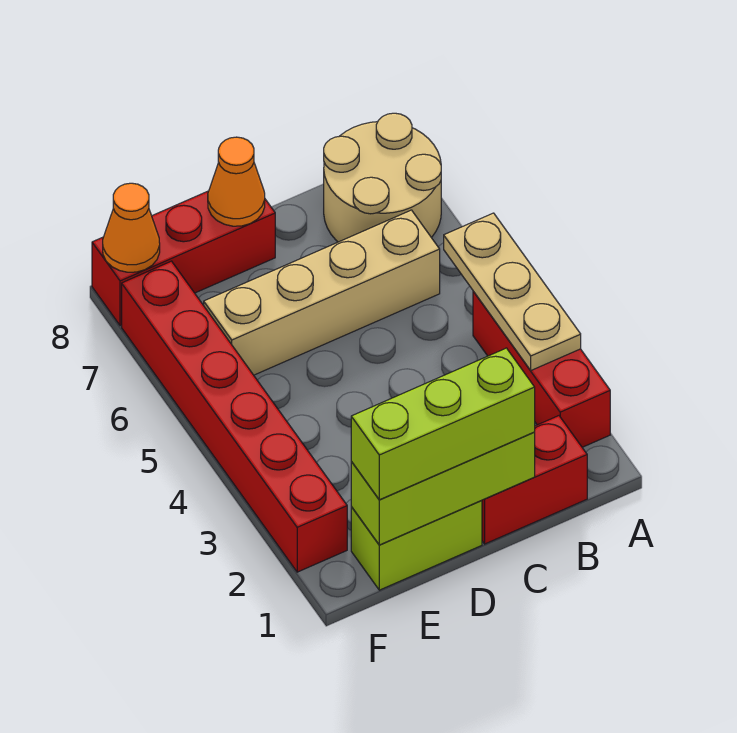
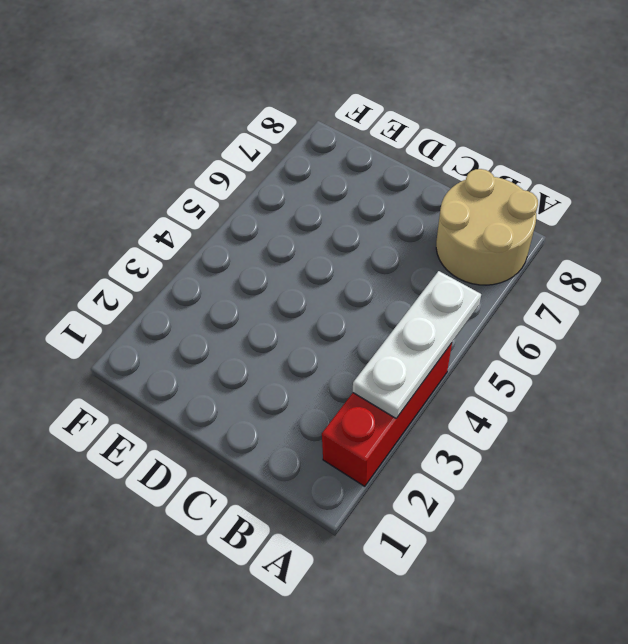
white plate A3:A5 level 2 -> tan plate A3:A5 level 2
none -> red brick B1:C1 level 1
none -> tan brick B6:E6 level 1
none -> lime brick D1:E1 level 1

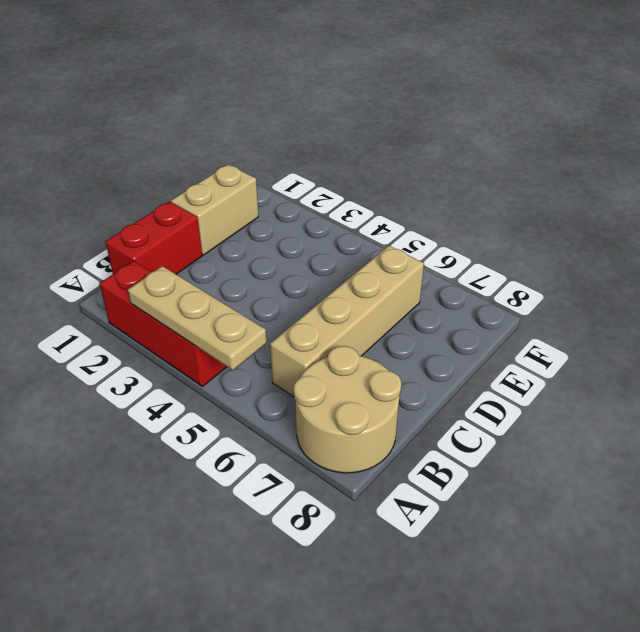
tan brick D1:E1 level 1 -> lime brick D1:E1 level 1
none -> red brick D8:F8 level 1
none -> red brick F2:F7 level 1
none -> lime brick C1:E1 level 2

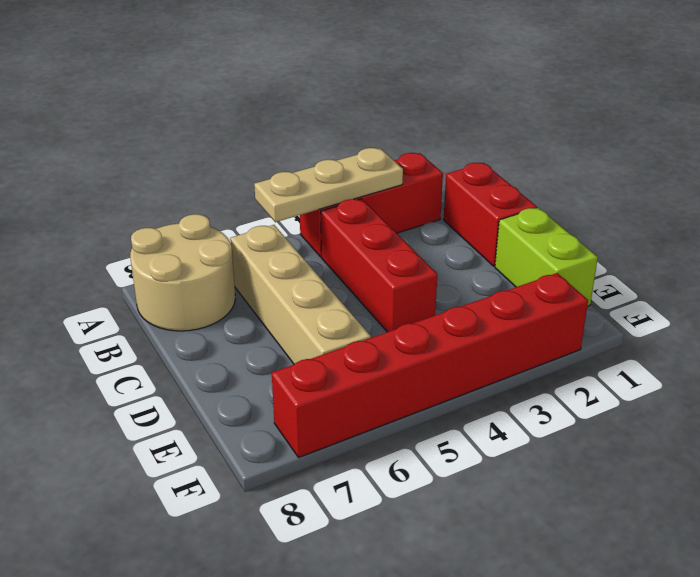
red brick B4:D4 level 1 -> red brick D8:F8 level 1
none -> lime brick C1:E1 level 2
none -> orange cone D8 level 2
none -> orange cone F8 level 2

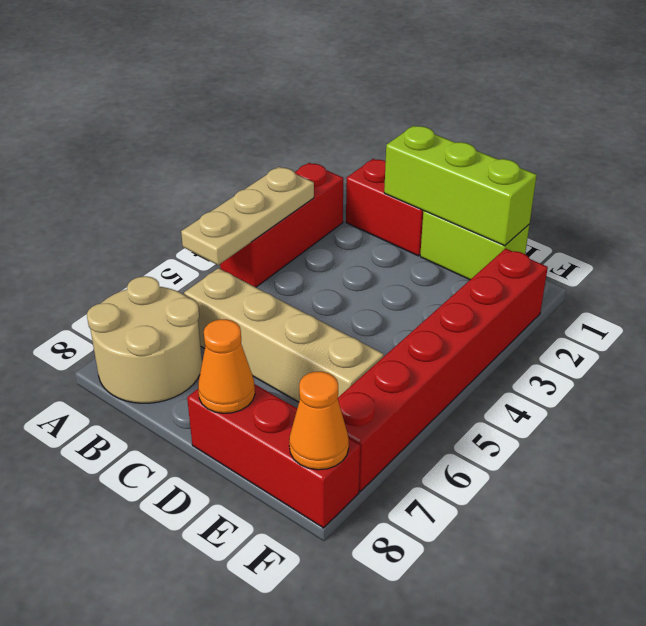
none -> lime brick C1:E1 level 3

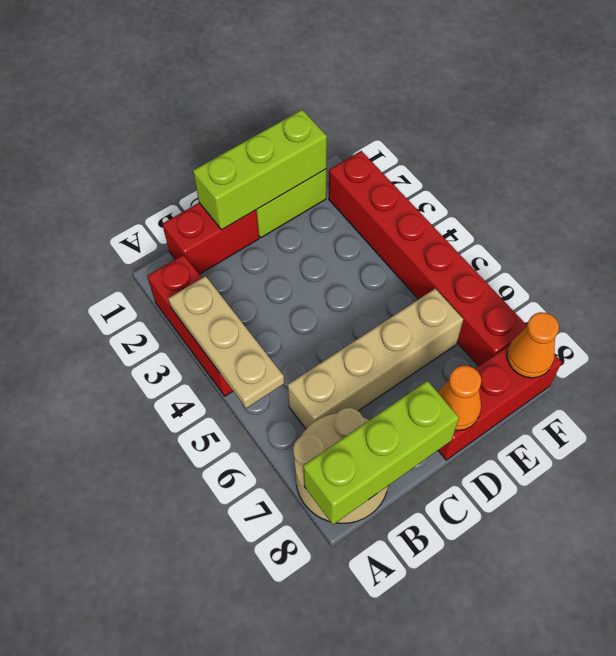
lime brick A8:C8 level 2 -> lime brick C1:E1 level 3

